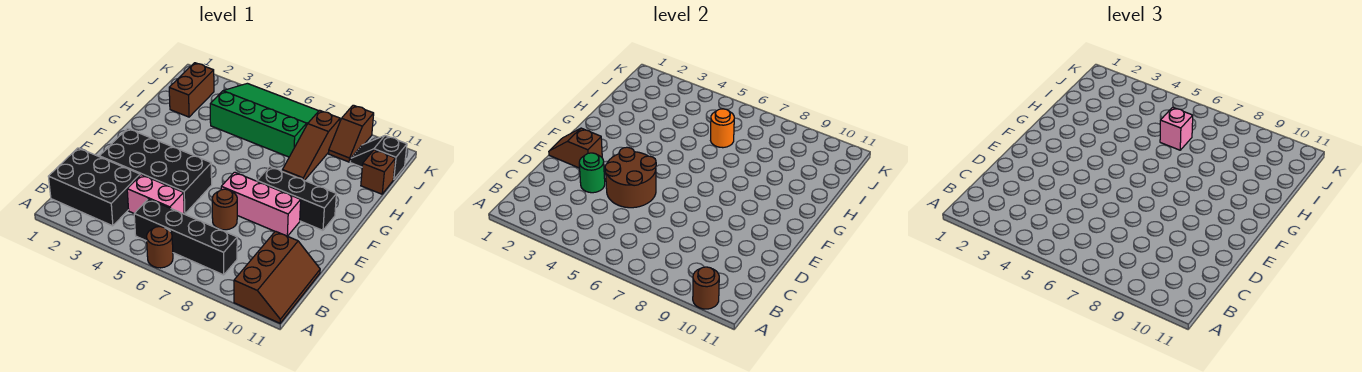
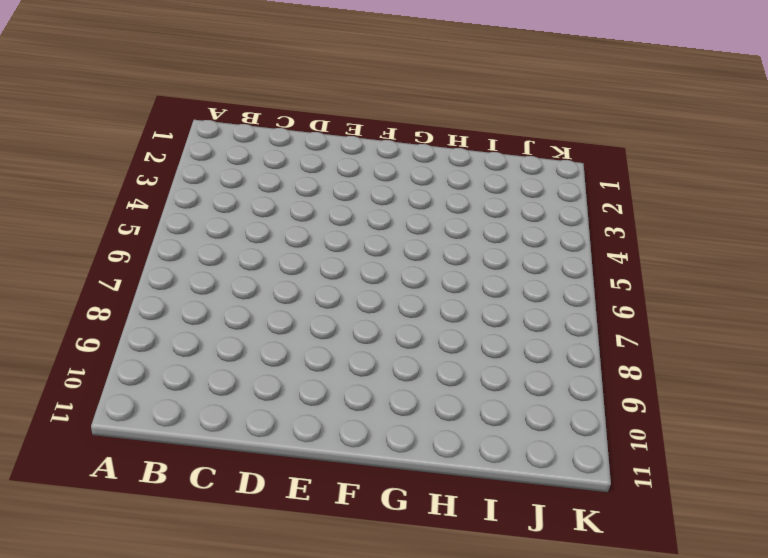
none -> brown round brick A6 level 1
none -> brown slope A10:C11 level 1 top 10
none -> black brick B1:C3 level 1

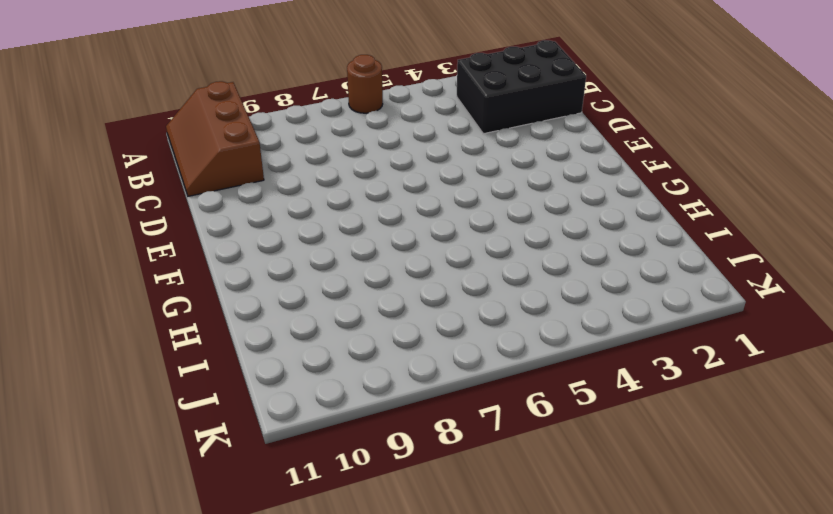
none -> black brick B5:B8 level 1
none -> pink brick C4:C5 level 1
none -> black brick D2:E5 level 1

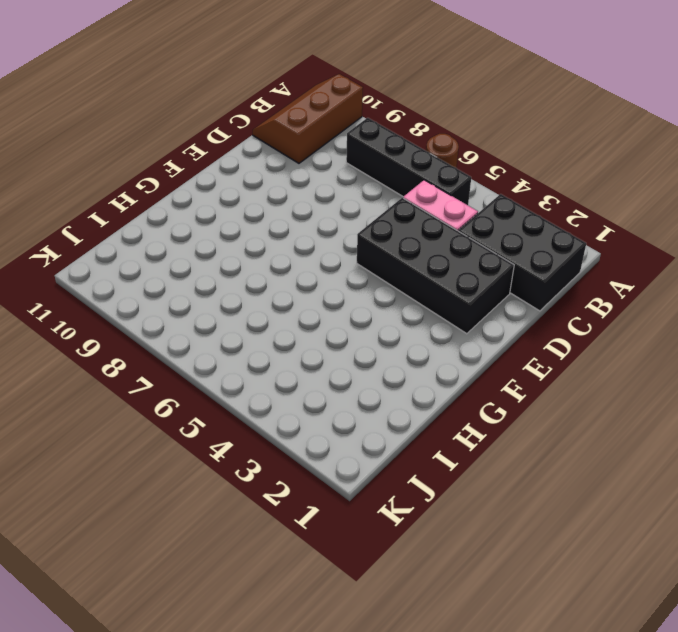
none -> brown round brick D7 level 1
none -> pink brick E7:E9 level 1
none -> black brick F8:F10 level 1

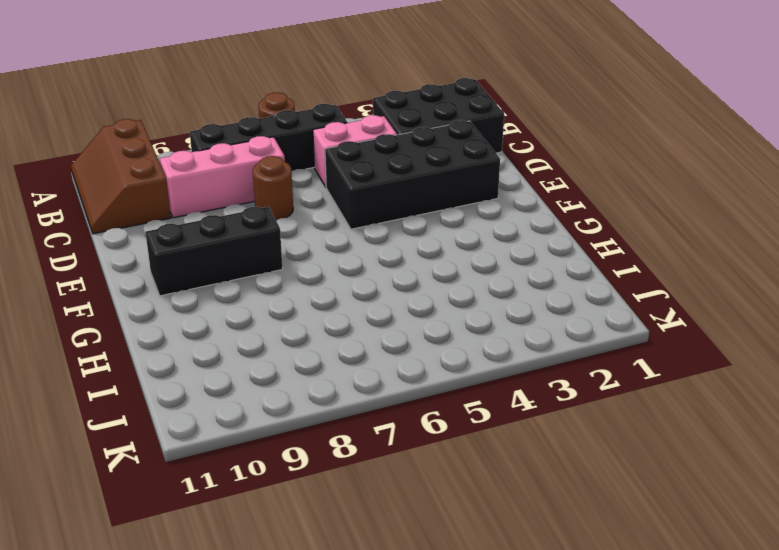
pink brick C7:C9 level 1 -> pink brick E7:E9 level 1
none -> brown slope H8:J8 level 1 top J
none -> brown brick I2:J2 level 1
none -> green slope I4:K7 level 1 top I

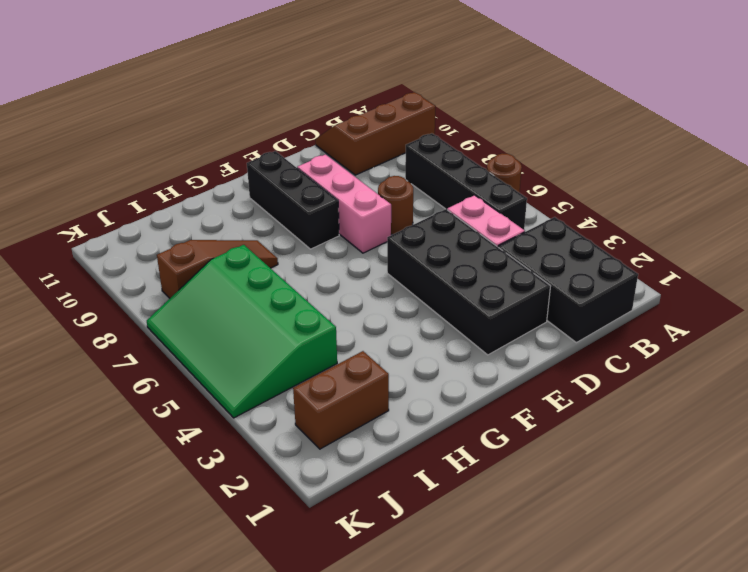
none -> brown brick I11 level 1
none -> brown slope J9:K9 level 1 top K
none -> black slope J10:J11 level 1 top 11

